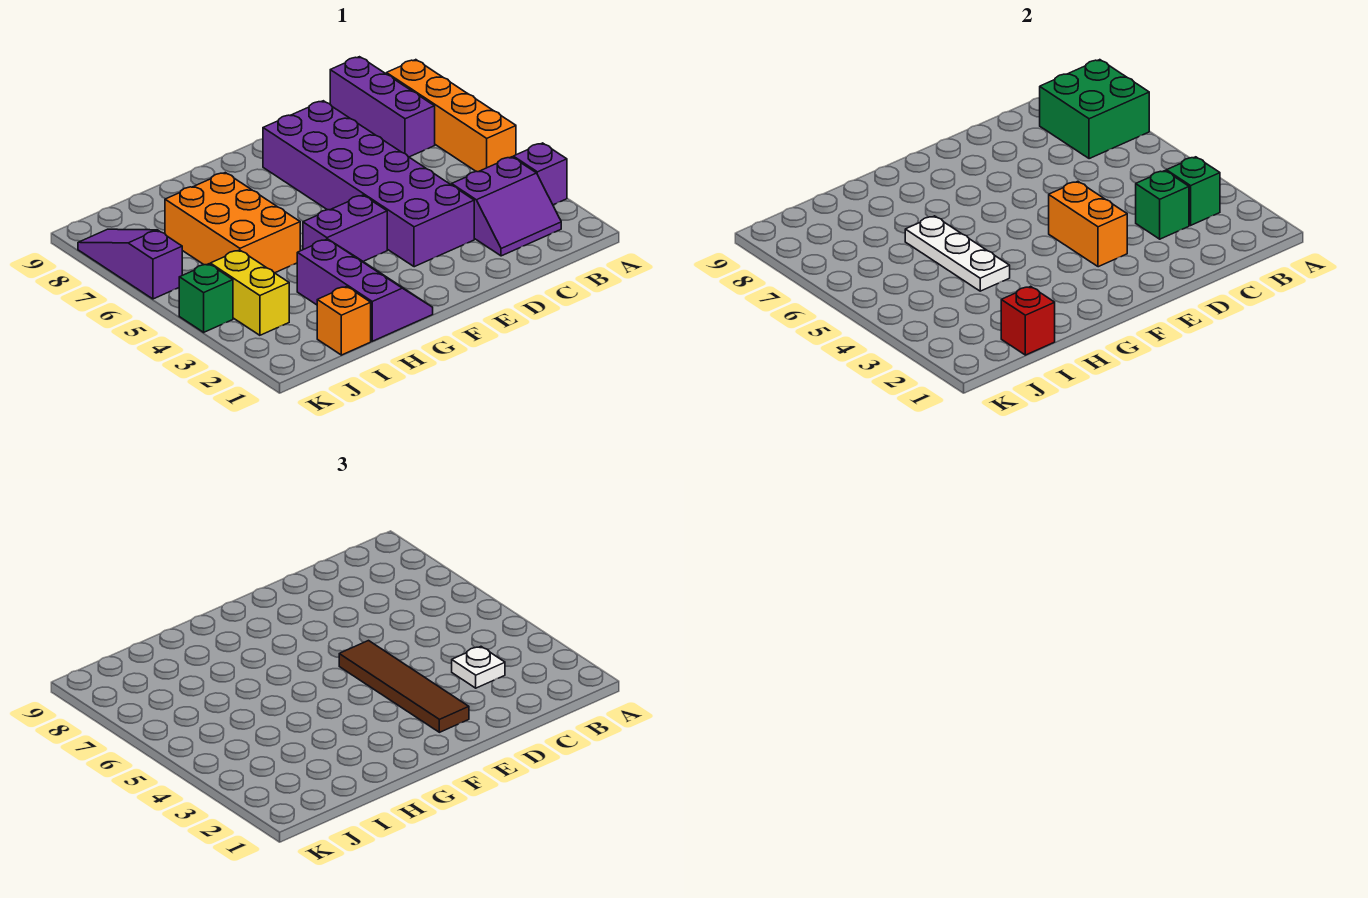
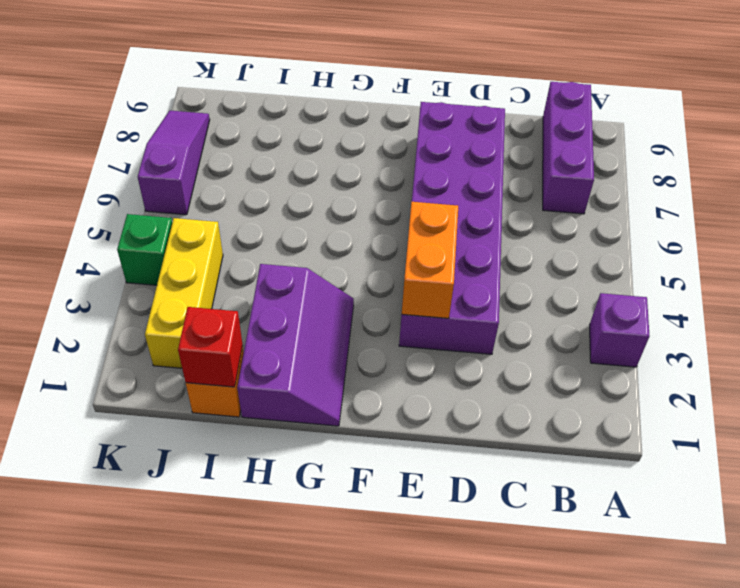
yellow brick J2:J4 level 1 -> yellow brick J3:J4 level 1
none -> orange brick A5:A8 level 1
none -> purple slope B2:C3 level 1 top 3
none -> purple brick F4:G4 level 1

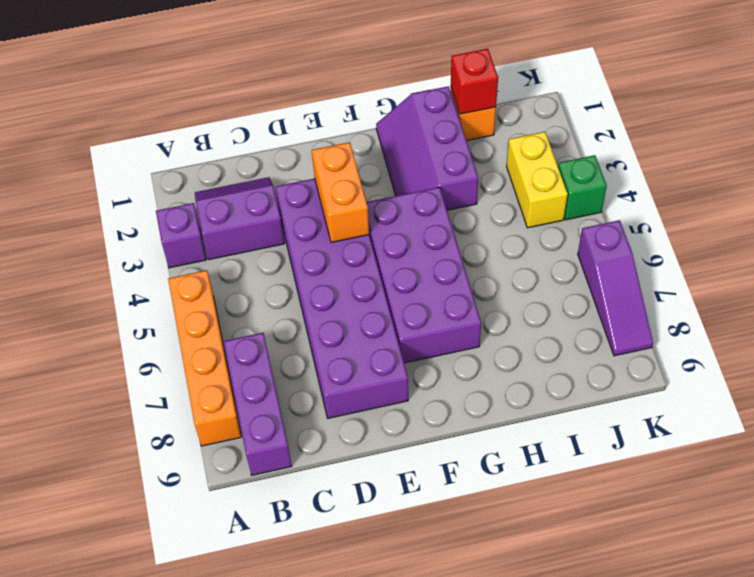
purple brick F4:G7 level 1 -> purple brick F4:G4 level 1
none -> orange brick H5:I7 level 1
none -> green brick A7:B8 level 2
none -> green brick B3 level 2

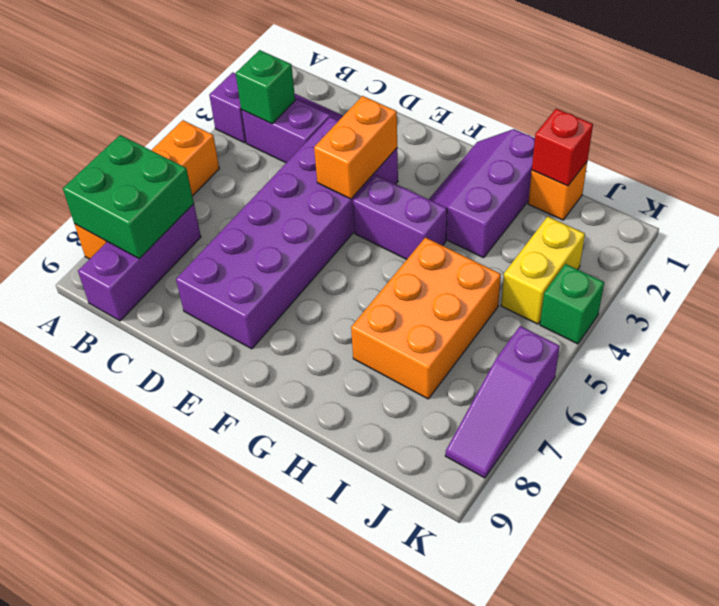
none -> green brick C3 level 2
none -> white plate H4:H6 level 2
none -> white plate C3 level 3

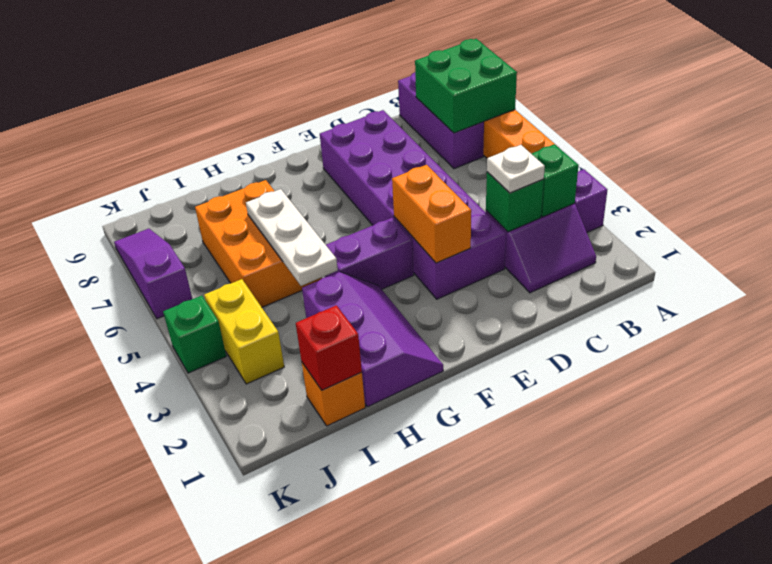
none -> brown tile E2:E5 level 3

